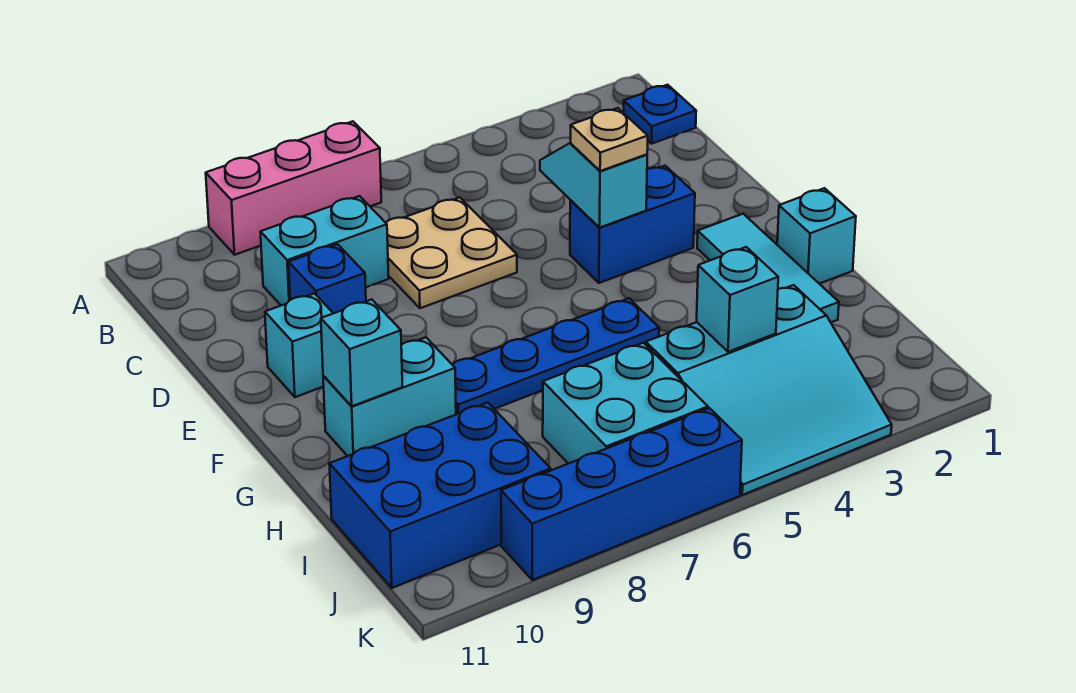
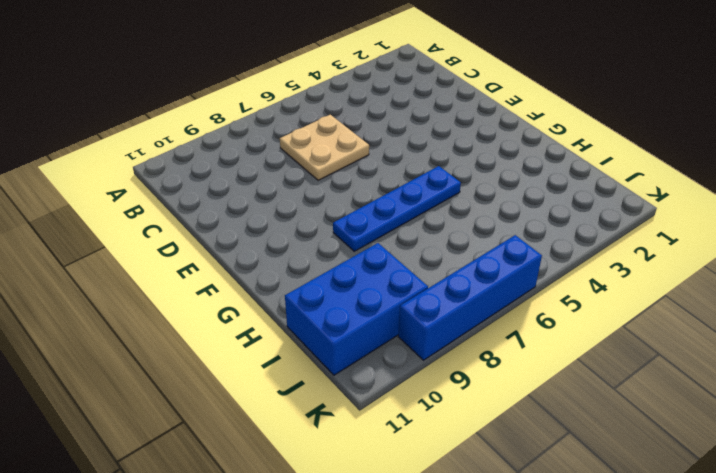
none -> pink brick A7:A9 level 1
none -> blue plate B1 level 1
none -> cyan brick C8:C9 level 1

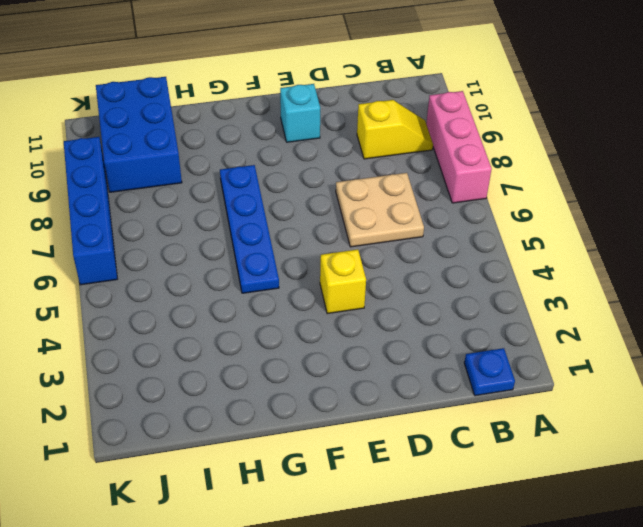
yellow slope B9:C9 level 1 top C -> cyan brick C8:C9 level 1
yellow brick E4 level 1 -> blue brick E3:E4 level 1
none -> blue brick D9 level 1
none -> cyan tile F2:H2 level 1
none -> cyan brick G1 level 1

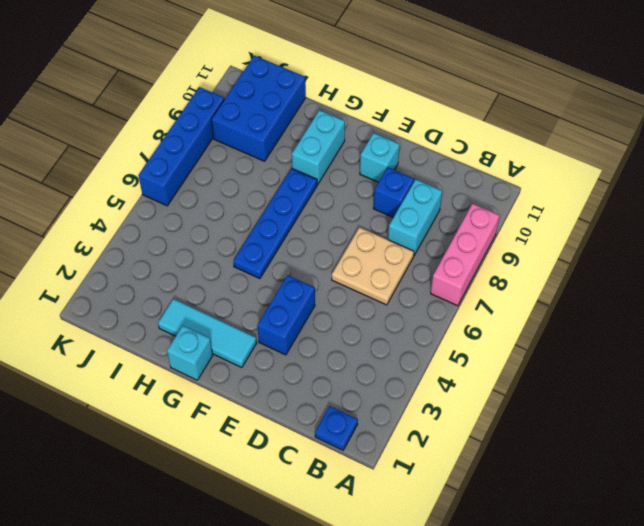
none -> cyan slope I3:K5 level 1 top I
none -> cyan brick I6:J7 level 1
none -> cyan slope D4:E4 level 2 top E

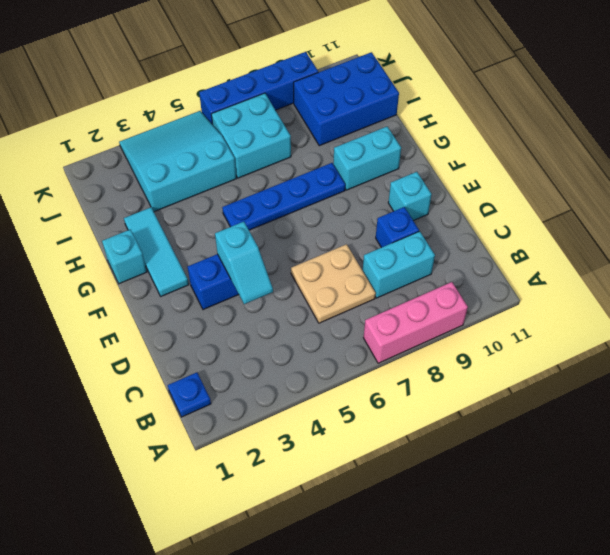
none -> cyan brick G10 level 2
none -> cyan brick I4 level 2
none -> tan plate E4 level 3

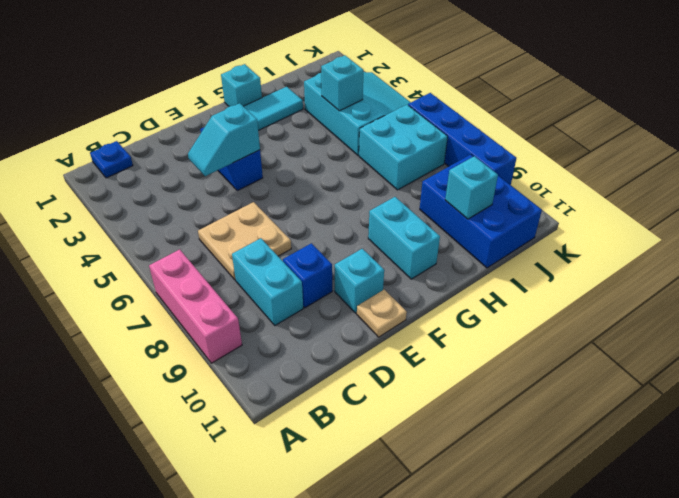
tan plate E11 level 1 -> tan plate E4 level 3
cyan brick I10 level 2 -> cyan brick G10 level 2
none -> blue plate G5:G8 level 1

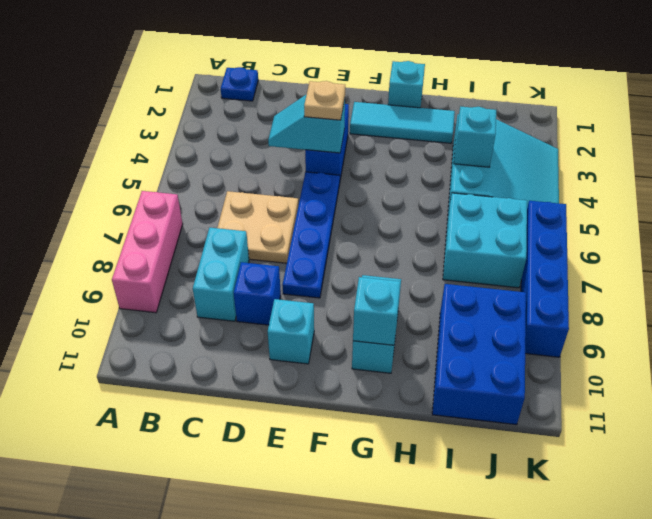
blue plate E5:E8 level 1 -> blue plate G5:G8 level 1

